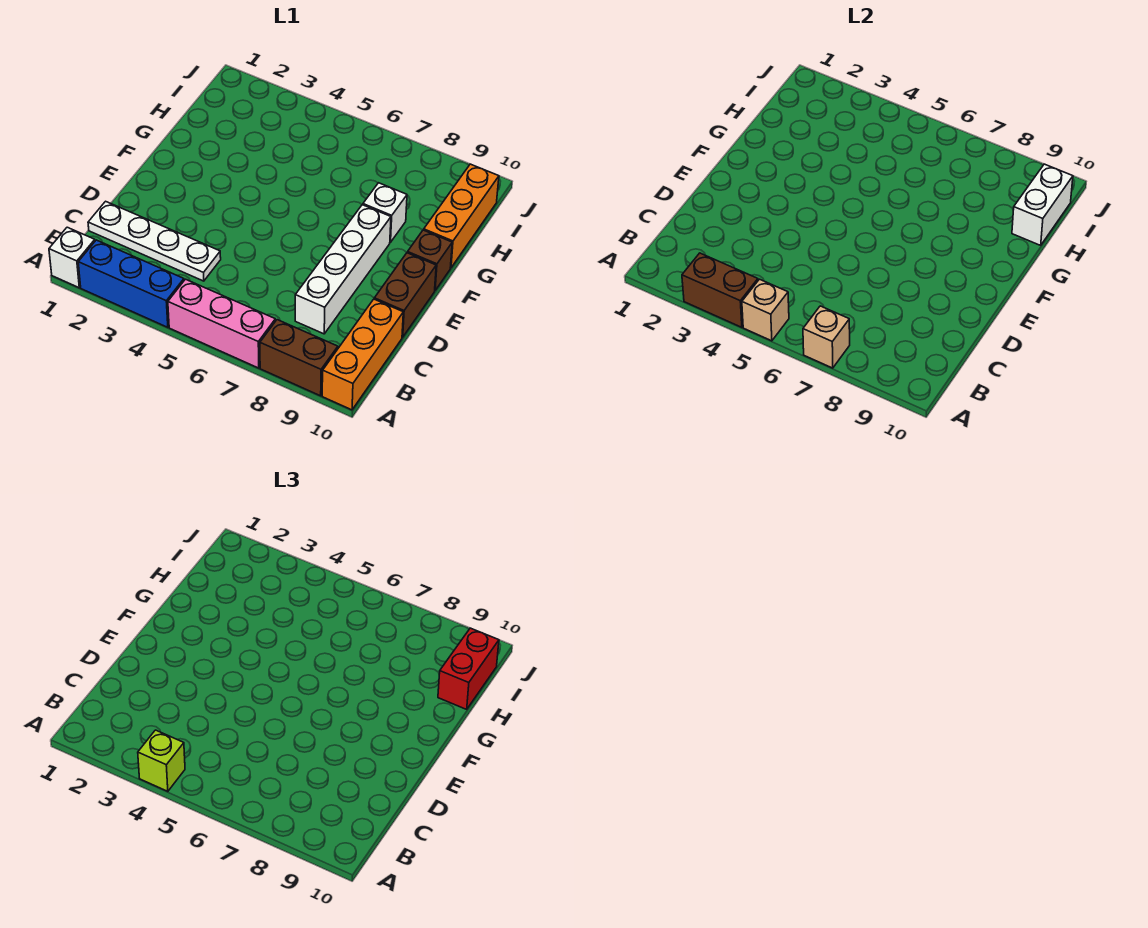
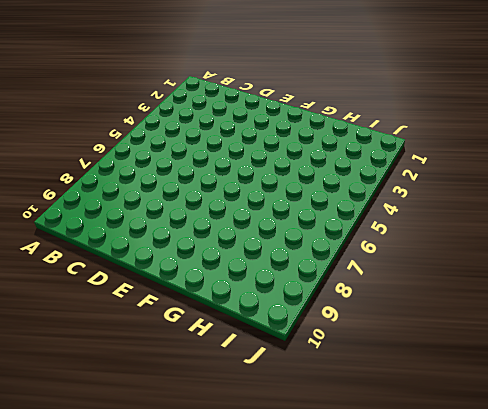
none -> white brick A1 level 1
none -> blue brick A2:A4 level 1
none -> pink brick A5:A7 level 1

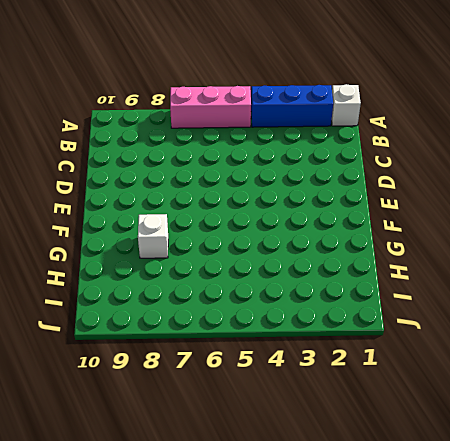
none -> brown brick A8:A9 level 1
none -> orange brick A10:C10 level 1
none -> white plate C1:C4 level 1

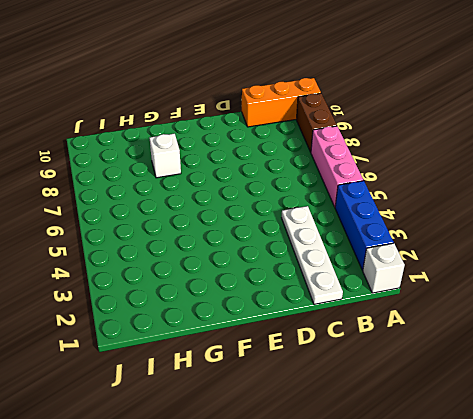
none -> white brick C8:F8 level 1
none -> brown brick D10:E10 level 1
none -> brown brick F10 level 1

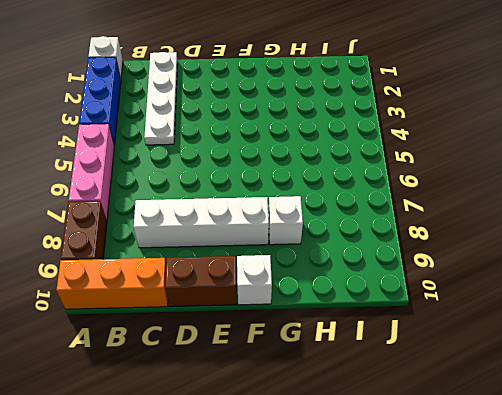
white brick F10 level 1 -> brown brick F10 level 1
none -> orange brick G10:I10 level 1
none -> brown brick A3:A4 level 2
none -> tan brick A5 level 2

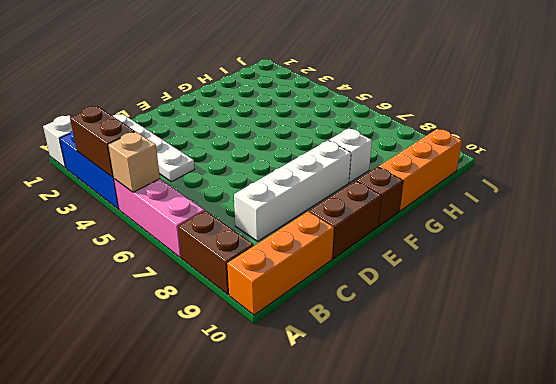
none -> tan brick A7 level 2
none -> white brick H10:I10 level 2
none -> lime brick A4 level 3

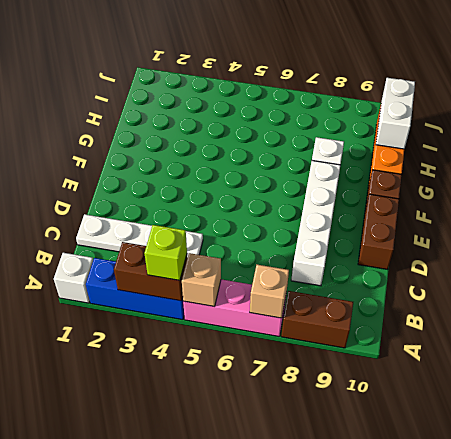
none -> orange brick A10:C10 level 1
none -> red brick H10:I10 level 3

